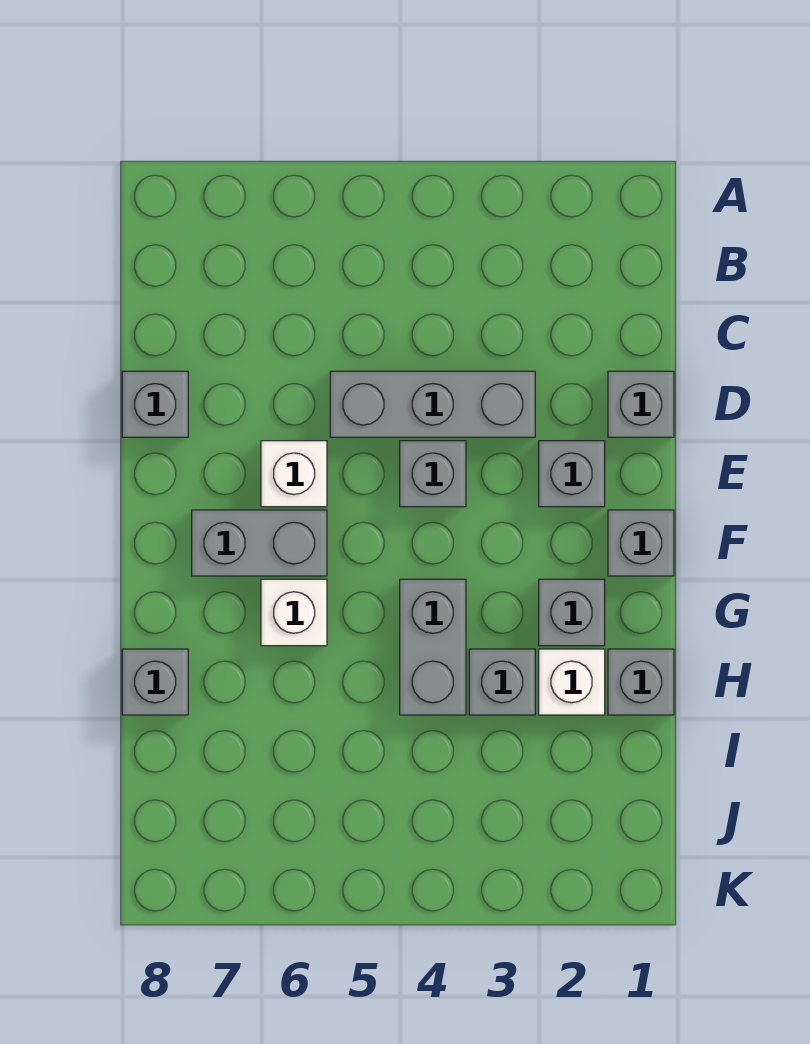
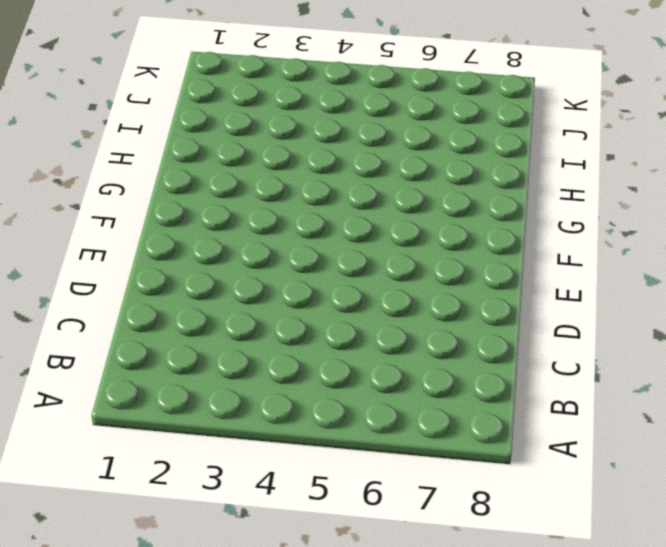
none -> grey brick D1 level 1
none -> grey brick D3:D5 level 1
none -> grey brick D8 level 1

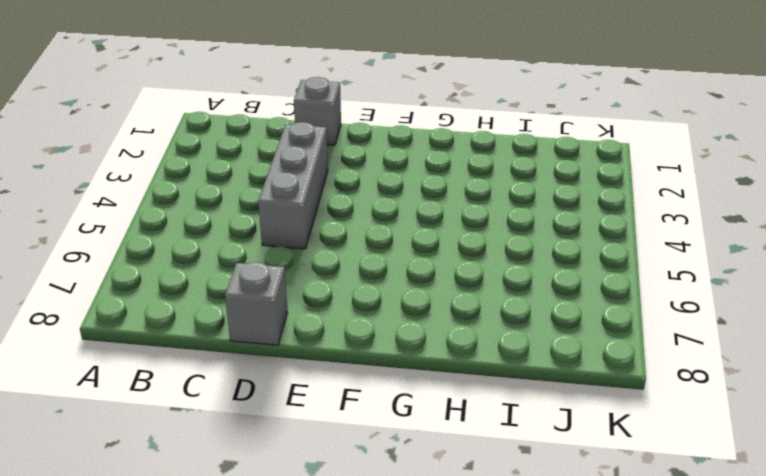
none -> grey brick E2 level 1
none -> grey brick E4 level 1
none -> white brick E6 level 1

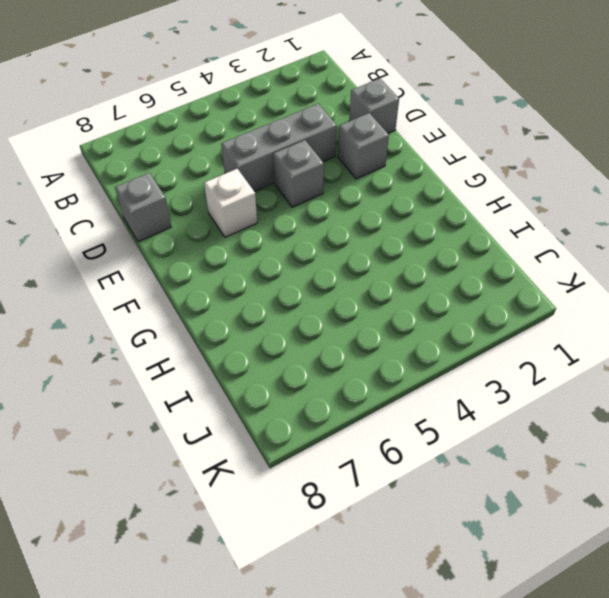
none -> grey brick F1 level 1
none -> grey brick F6:F7 level 1
none -> grey brick G2 level 1

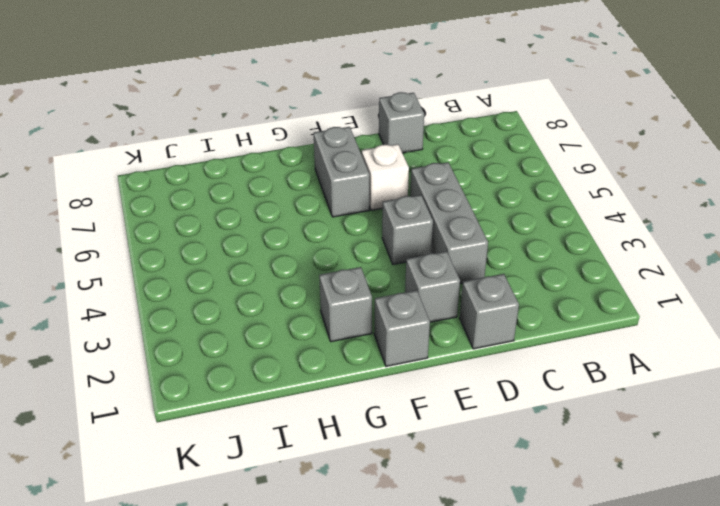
none -> grey brick G4:H4 level 1
none -> white brick G6 level 1
none -> grey brick H1 level 1

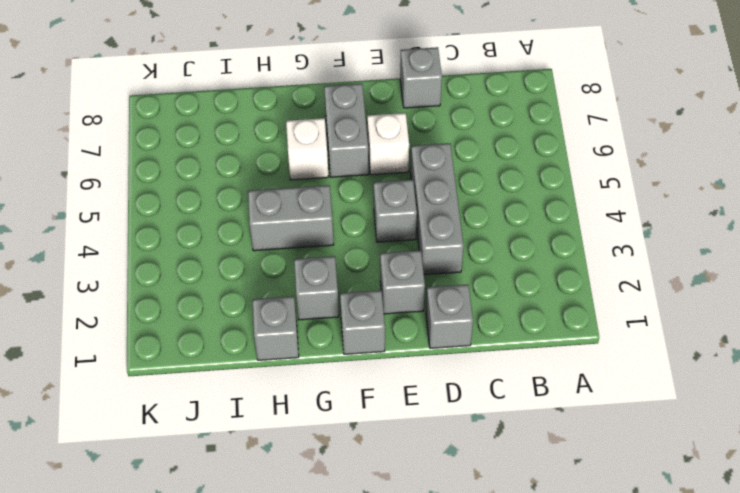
none -> white brick H2 level 1
none -> grey brick H3 level 1
none -> grey brick H8 level 1

